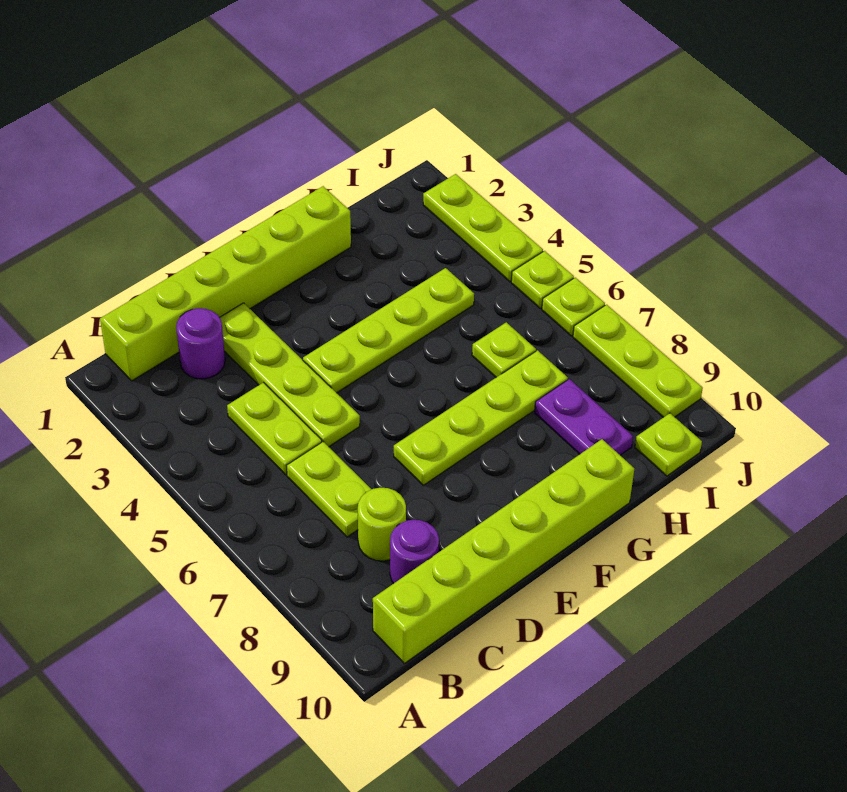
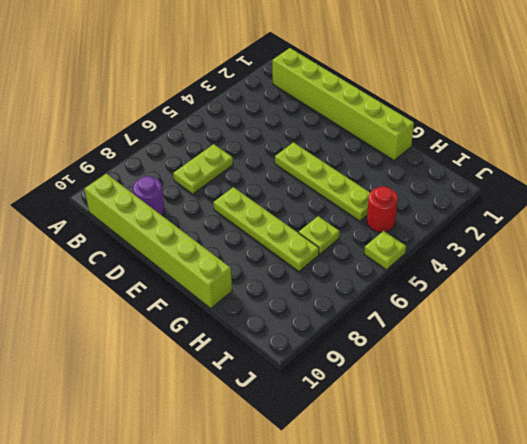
red round brick I4 level 1 -> none
none -> purple round brick C2 level 1
none -> lime plate C4:C5 level 1
none -> lime round brick C8 level 1

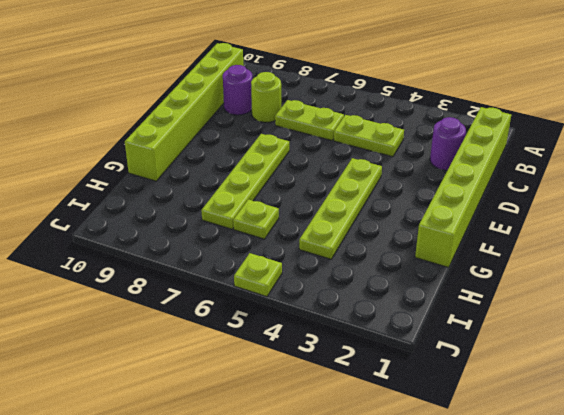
none -> lime plate D2:D5 level 1
none -> purple plate H8:H9 level 1
none -> lime plate I10 level 1

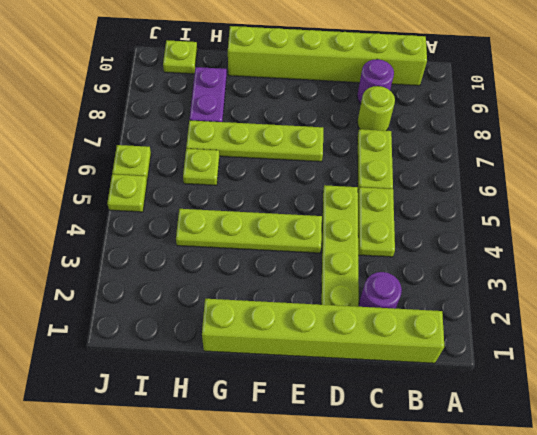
none -> lime plate J2:J4 level 1
none -> lime plate J7:J9 level 1

